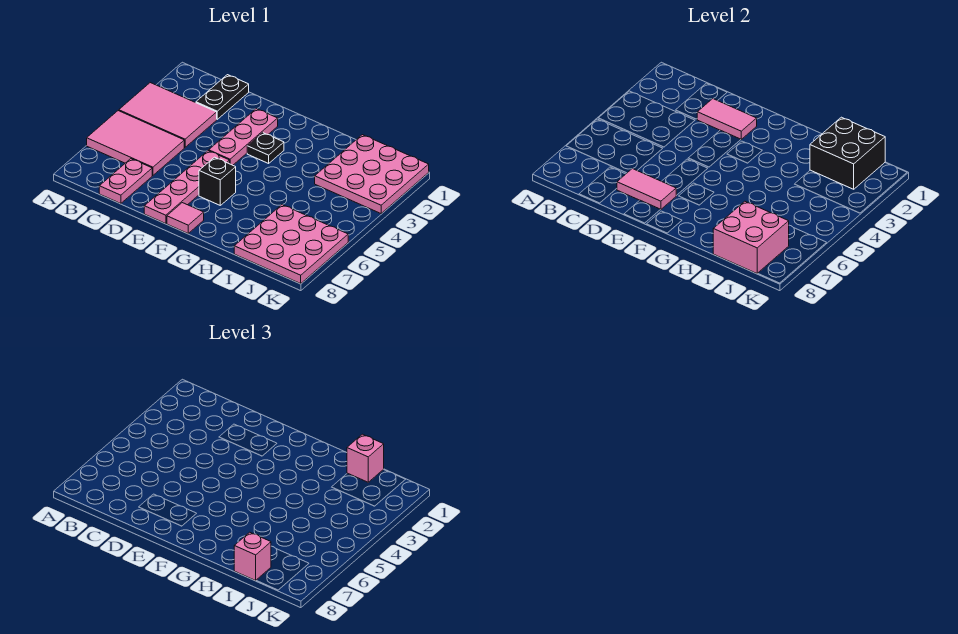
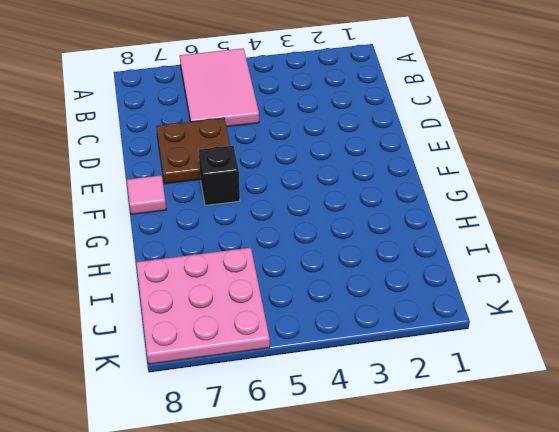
brown plate D6:E7 level 1 -> pink plate E5:E8 level 1
none -> pink tile A3:C4 level 1
none -> black plate C1:C2 level 1
none -> pink plate C7:C8 level 1

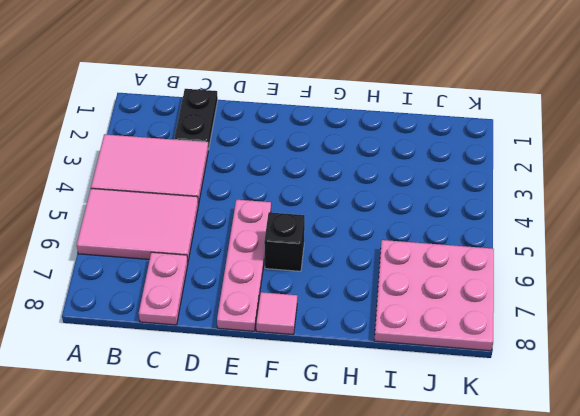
none -> pink plate E2:E4 level 1
none -> black plate F3 level 1
none -> pink plate I1:K3 level 1

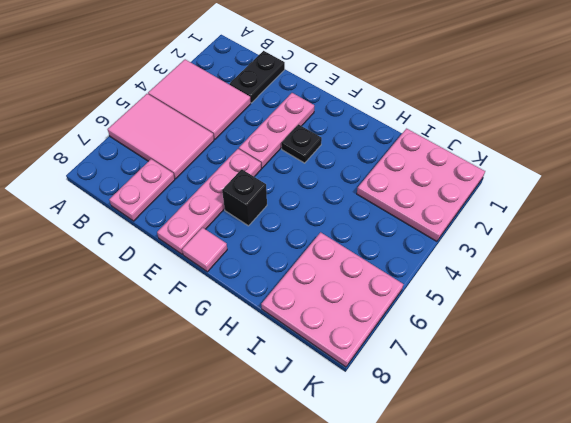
none -> pink tile D2:E2 level 2
none -> pink tile D7:E7 level 2
none -> black brick I1:J2 level 2

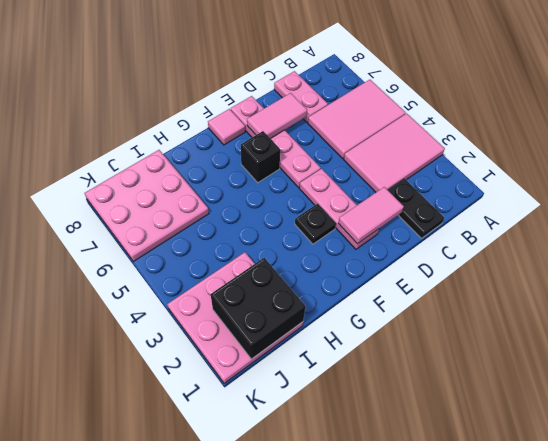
none -> pink brick I7:J8 level 2
none -> pink brick I1 level 3
none -> pink brick I8 level 3

